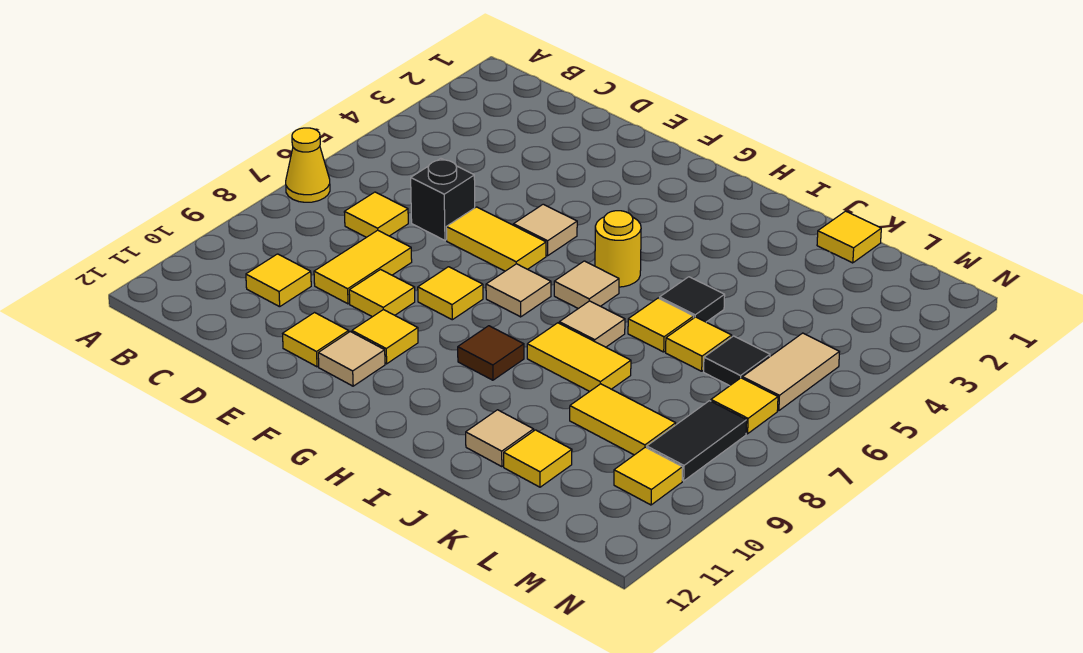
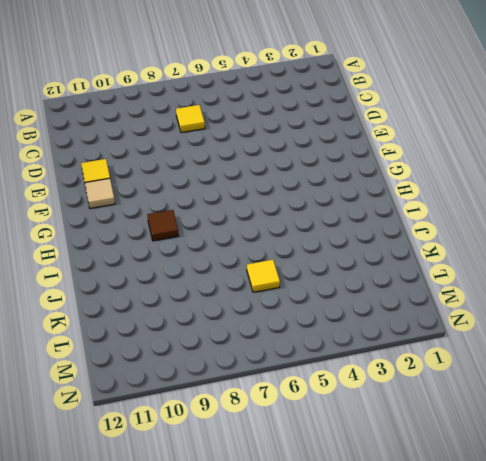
none -> yellow cone A7 level 1
none -> yellow tile C10 level 1
none -> black brick D6 level 1
none -> yellow tile D8:D9 level 1

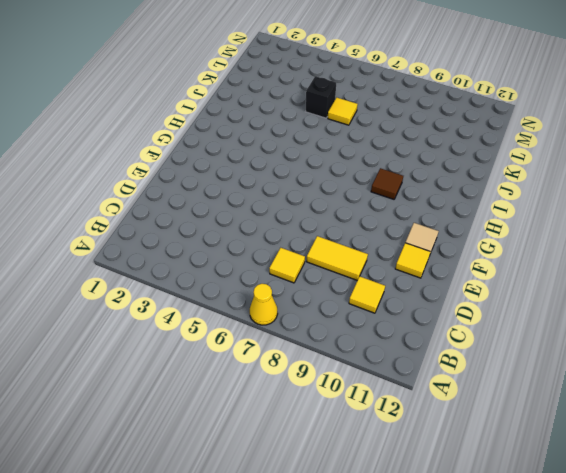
black brick K5 level 1 -> black brick D6 level 1
none -> yellow tile E6:F6 level 1
none -> yellow tile E9 level 1
none -> tan tile F5 level 1
none -> yellow tile F8 level 1

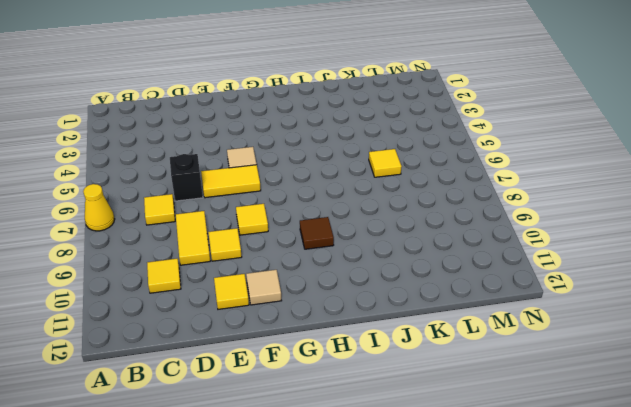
none -> yellow tile F10 level 1
none -> tan tile G7 level 1
none -> yellow round brick H5 level 1
none -> tan tile H6 level 1

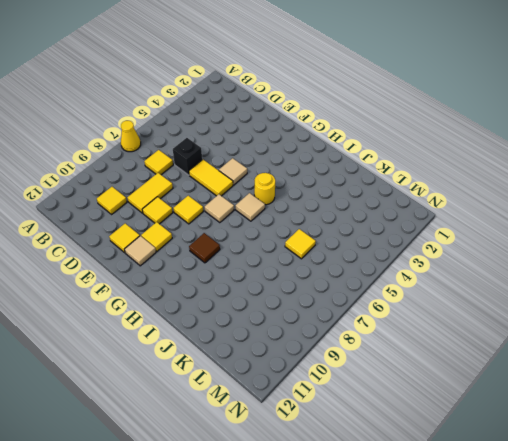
none -> tan tile I7 level 1
none -> yellow tile I8:J8 level 1
none -> black tile J5 level 1
none -> yellow tile J6 level 1

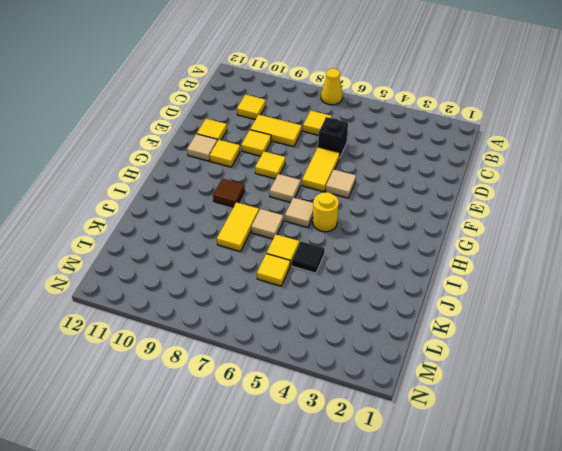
none -> tan tile J11 level 1
none -> yellow tile K1 level 1
none -> yellow tile K9:L9 level 1
none -> yellow tile K11 level 1

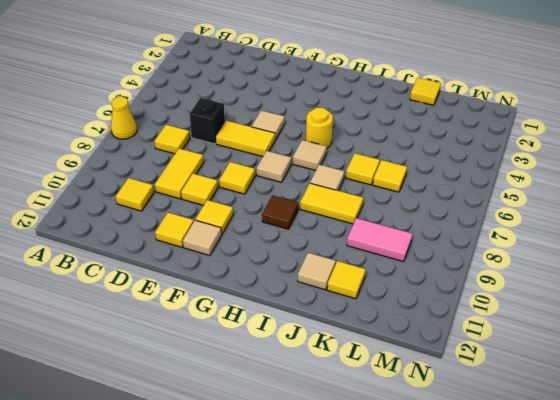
pink tile K9:L9 level 1 -> yellow tile K9:L9 level 1
none -> black tile J5 level 1
none -> black tile L6 level 1
none -> tan tile M5:M6 level 1
none -> yellow tile M7 level 1

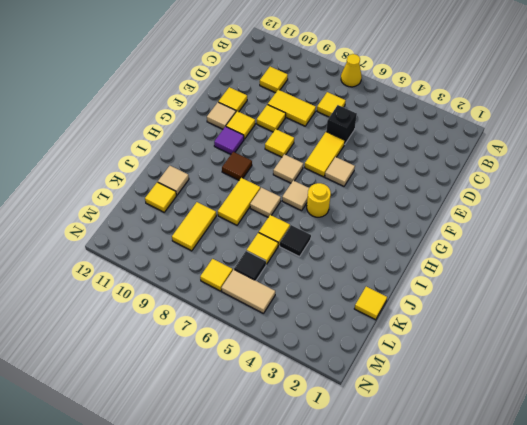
purple tile G10 level 1 -> none
none -> black tile M8:M9 level 1
none -> yellow tile M10 level 1

